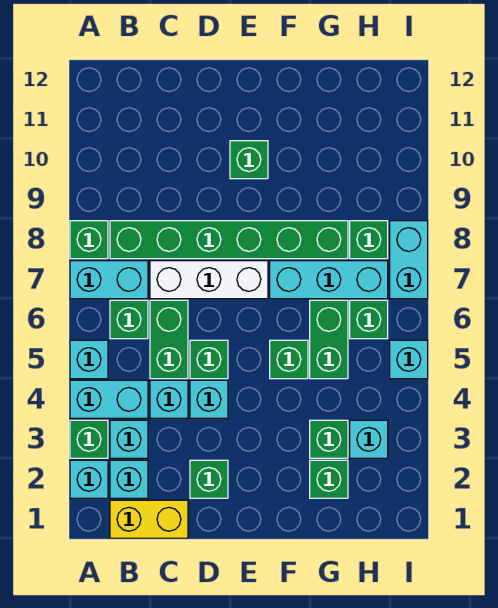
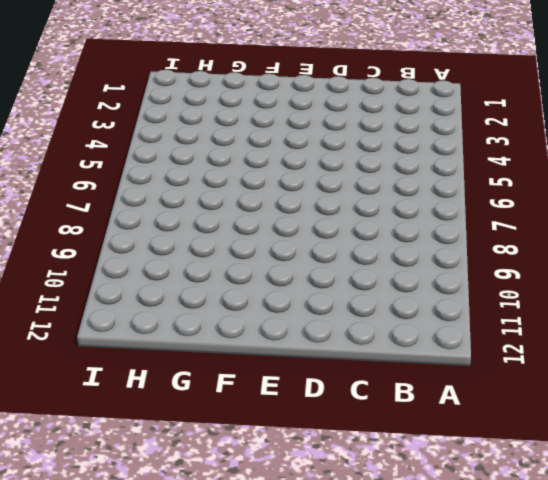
none -> cyan brick A2 level 1
none -> green brick A3 level 1
none -> cyan brick A4:B4 level 1

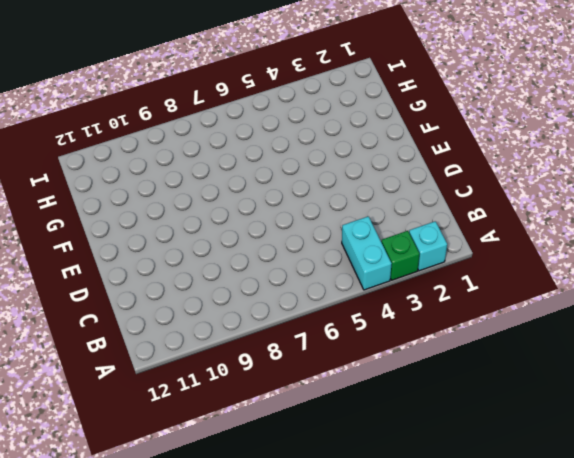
none -> cyan brick A5 level 1
none -> cyan brick A7:B7 level 1
none -> green brick A8 level 1

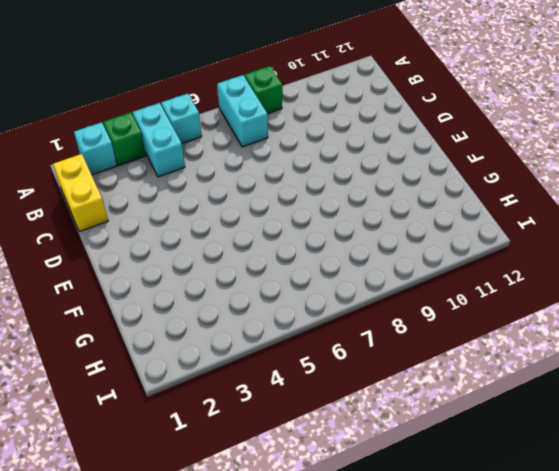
none -> cyan brick B2 level 1
none -> cyan brick B3 level 1
none -> green brick B6 level 1

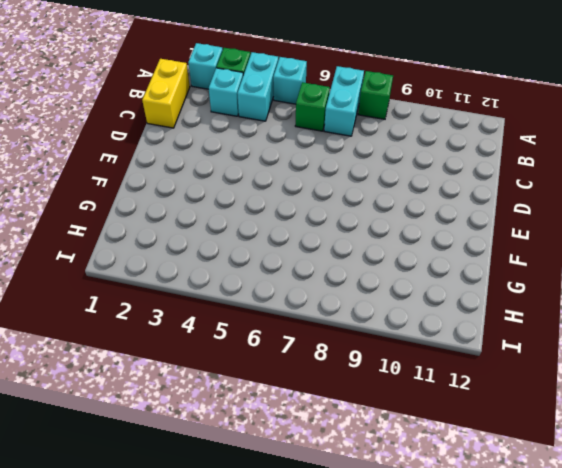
none -> cyan brick B2 level 1
none -> green brick B8:G8 level 1
none -> cyan brick C4 level 1

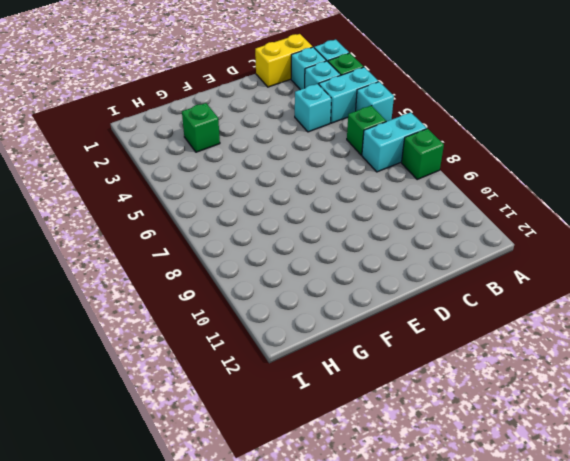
none -> green brick B8:G8 level 1
none -> green brick C5:C6 level 1
none -> white brick C7:E7 level 1

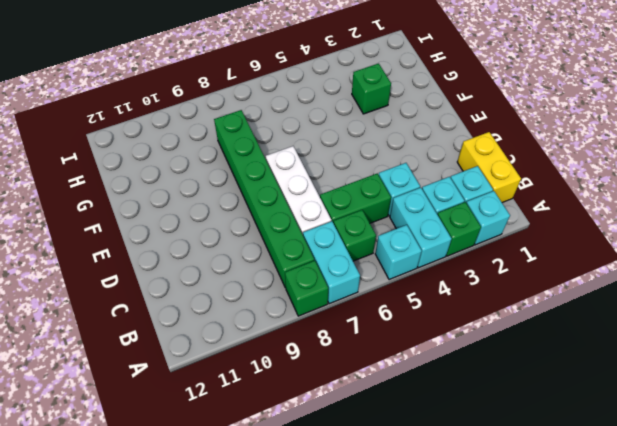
none -> green brick D2 level 1
none -> cyan brick D4 level 1
none -> green brick D5 level 1

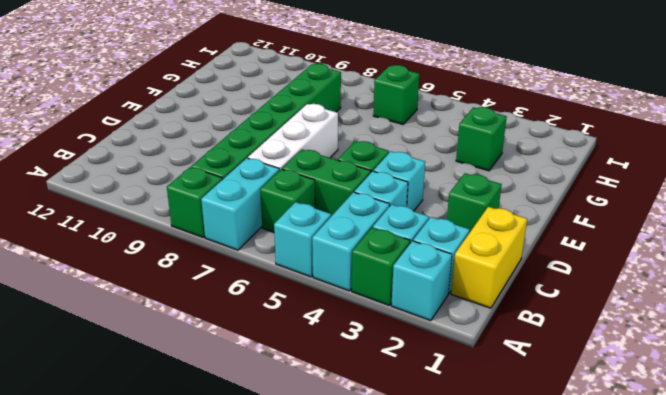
none -> green brick E10 level 1
none -> green brick F5 level 1
none -> cyan brick F7:H7 level 1

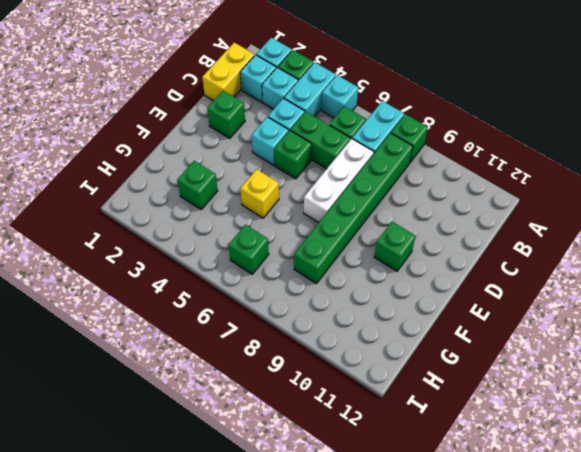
yellow brick F5 level 1 -> green brick F5 level 1
none -> cyan brick F7:H7 level 1
none -> green brick G2 level 1
none -> green brick G5:G6 level 1

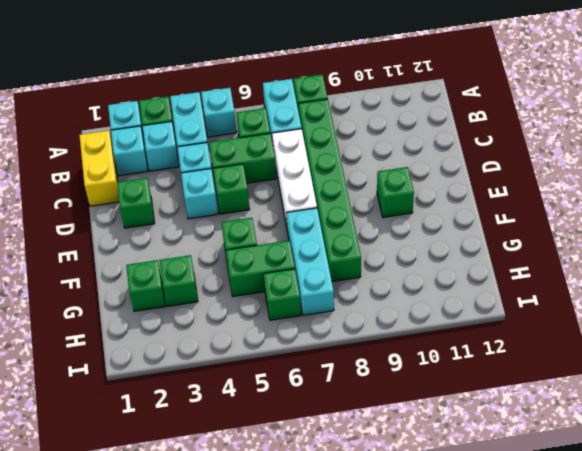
none -> cyan brick H3 level 1
none -> green brick H8 level 1
none -> cyan brick I5 level 1

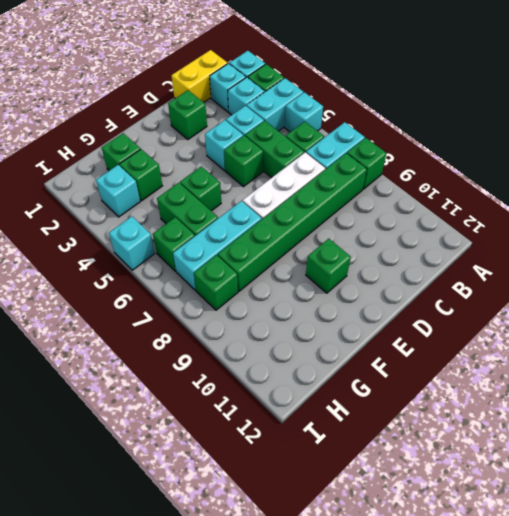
none -> cyan brick I7:I8 level 1

